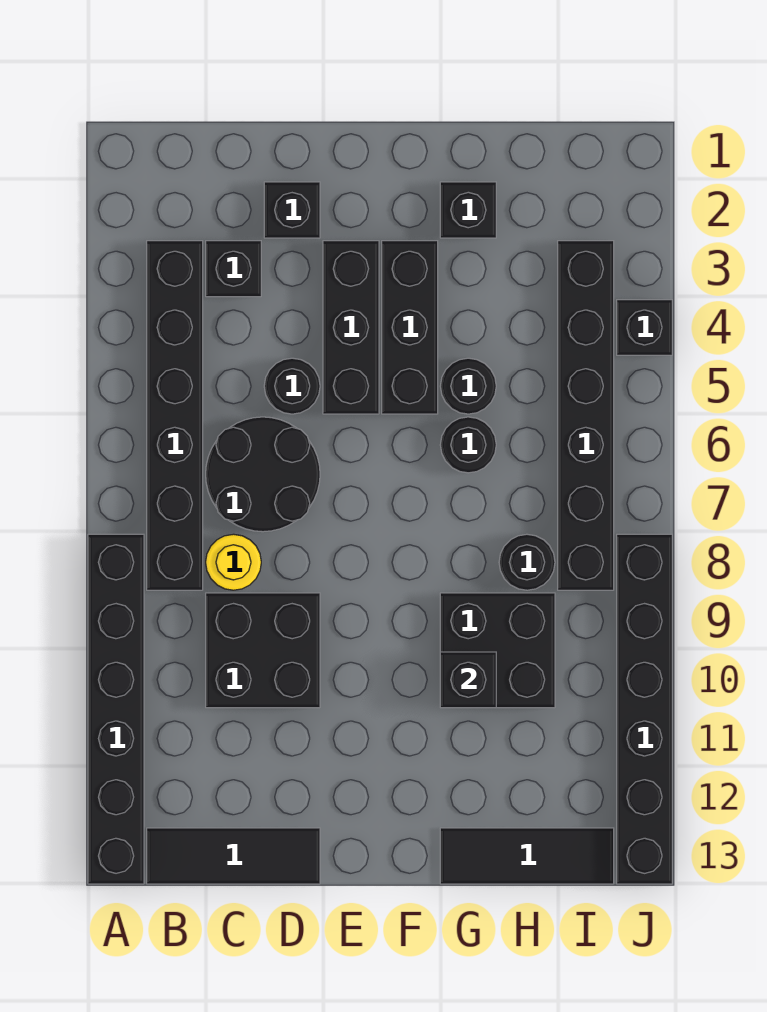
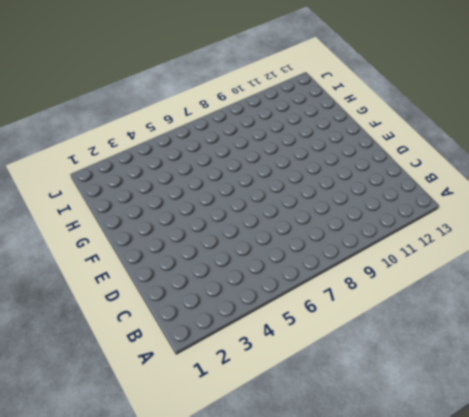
none -> black brick A8:A13 level 1
none -> black brick B3:B8 level 1
none -> black tile B13:D13 level 1

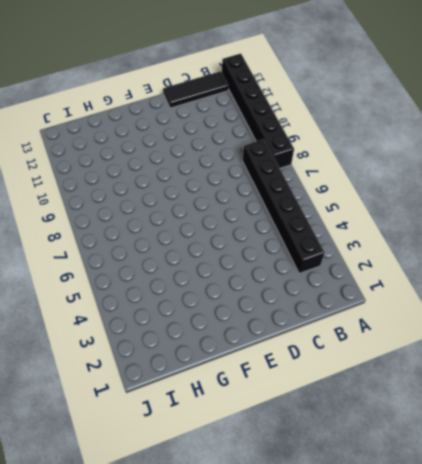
none -> black brick C3 level 1
none -> black round brick C6:D7 level 1
none -> yellow round brick C8 level 1

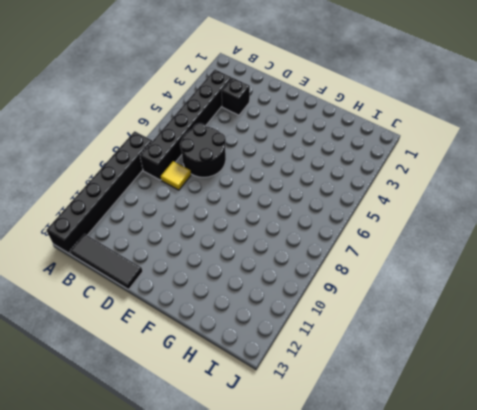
yellow tile C8 level 1 -> yellow round brick C8 level 1
none -> black brick C9:D10 level 1
none -> black brick D2 level 1
none -> black round brick D5 level 1

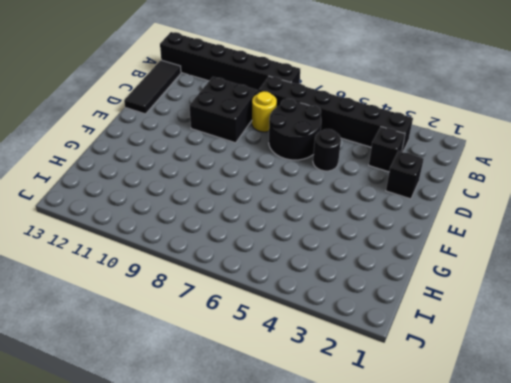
none -> black brick E3:E5 level 1
none -> black brick F3:F5 level 1
none -> black brick G2 level 1

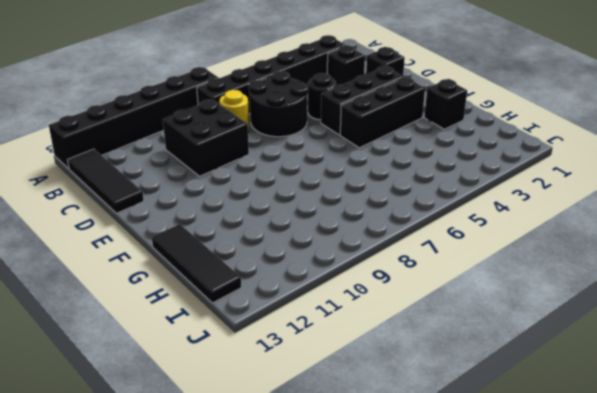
none -> black round brick G5 level 1
none -> black round brick G6 level 1
none -> black brick G9:H10 level 1

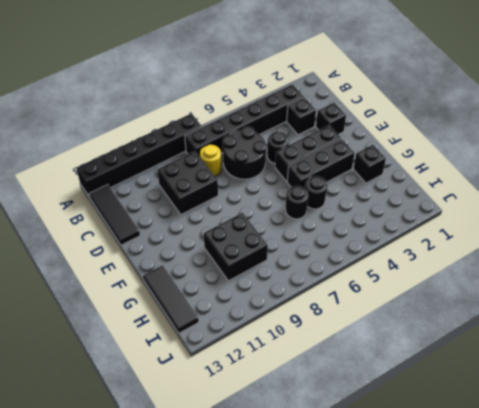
none -> black round brick H8 level 1
none -> black brick I3:I8 level 1
none -> black brick J4 level 1

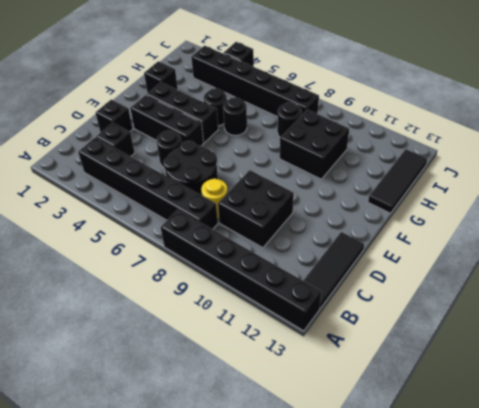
none -> black brick J8:J13 level 1
none -> black brick G10 level 2

